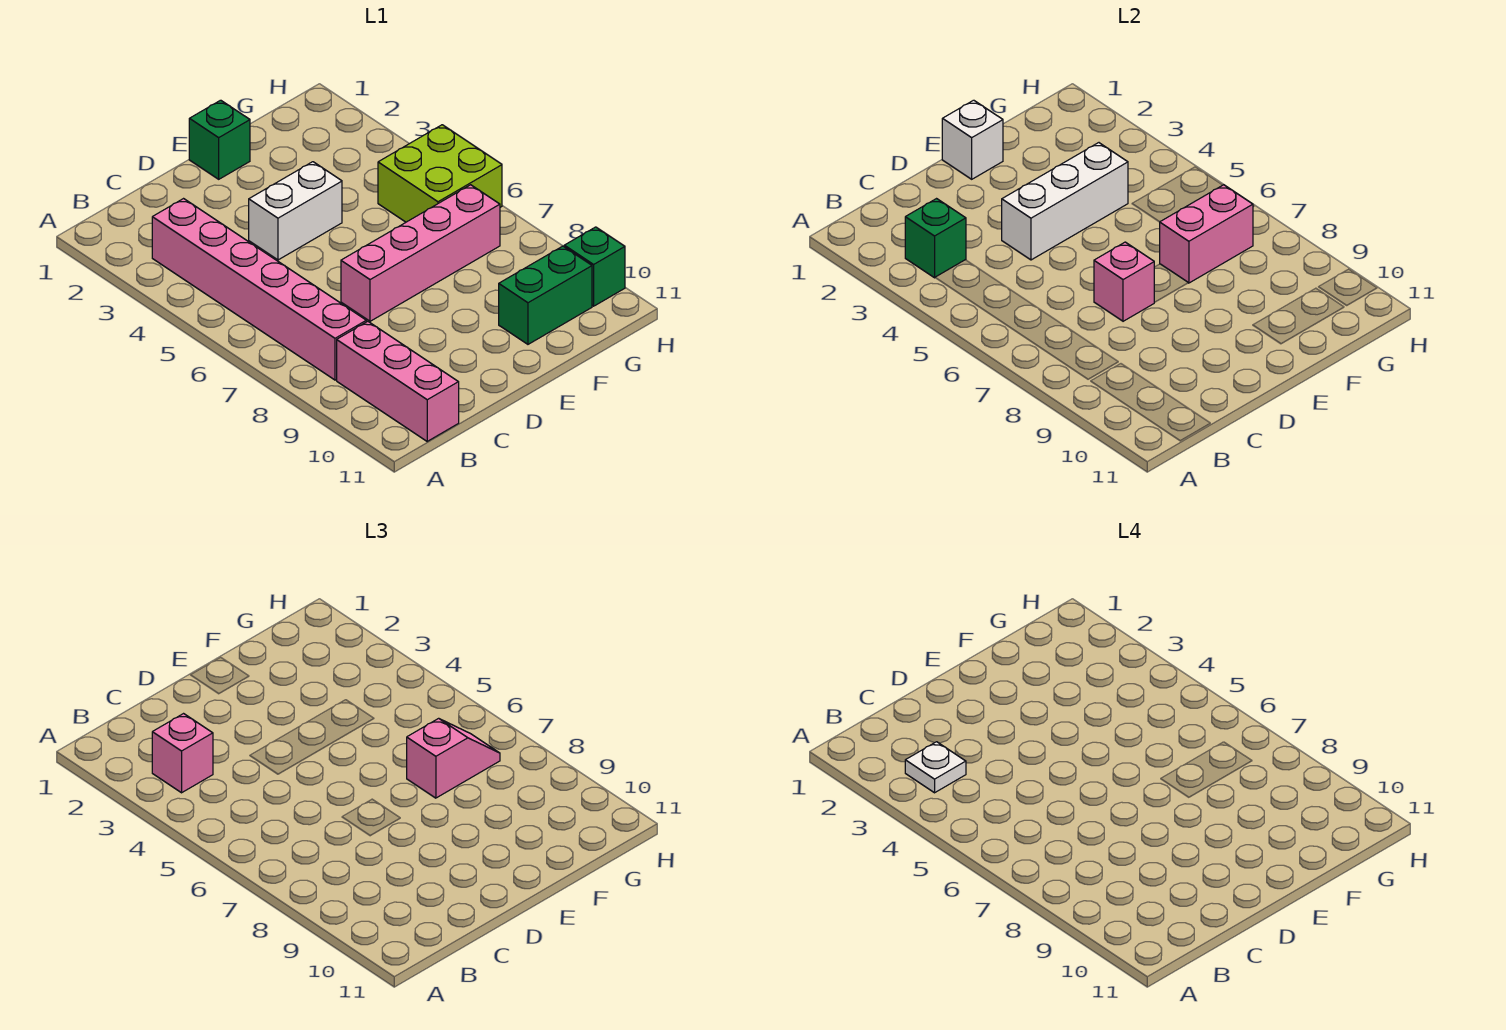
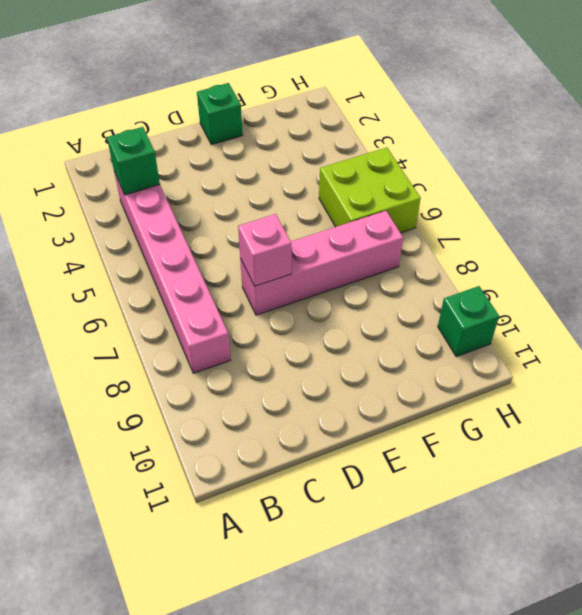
none -> pink brick B9:B11 level 1
none -> white brick D4:E4 level 1
none -> green brick F10:G10 level 1

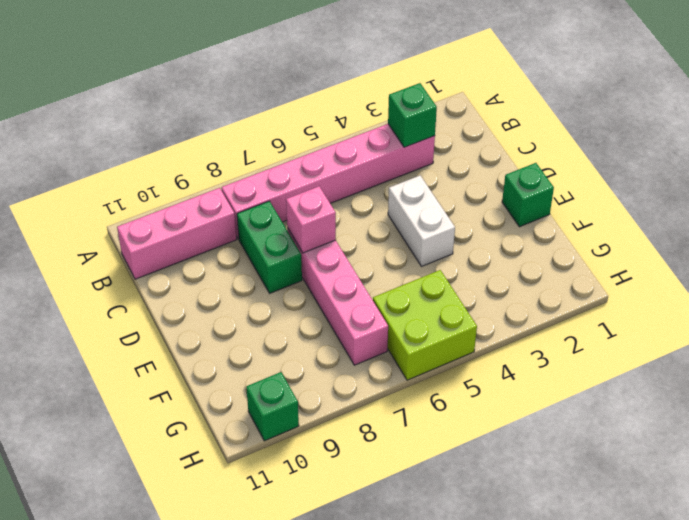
green brick C8:D8 level 1 -> green brick F10:G10 level 1
none -> white brick D4:F4 level 2
none -> white brick E1 level 2
none -> pink brick F7:G7 level 2

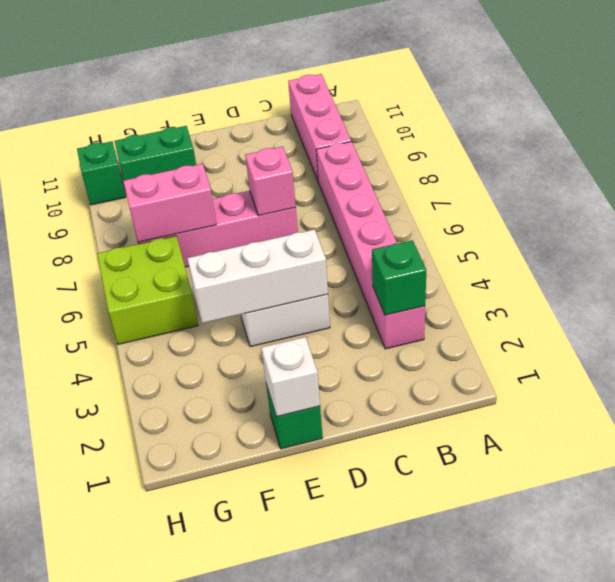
none -> pink brick B3 level 3
none -> pink slope F7:G7 level 3 top F
none -> white plate B3 level 4

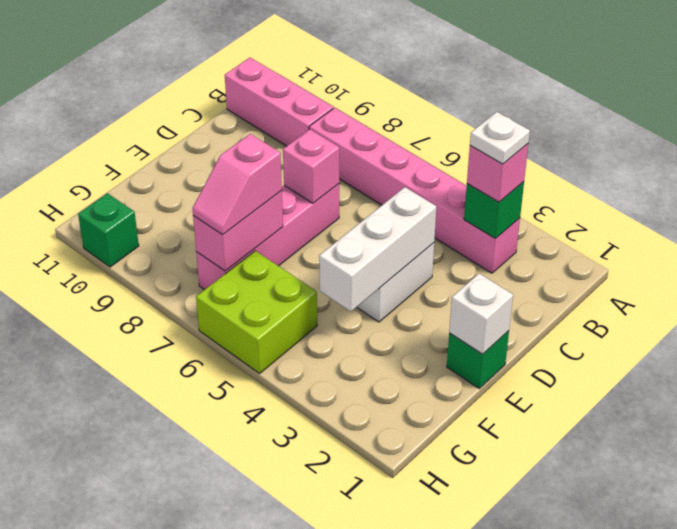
none -> green brick F10:G10 level 1

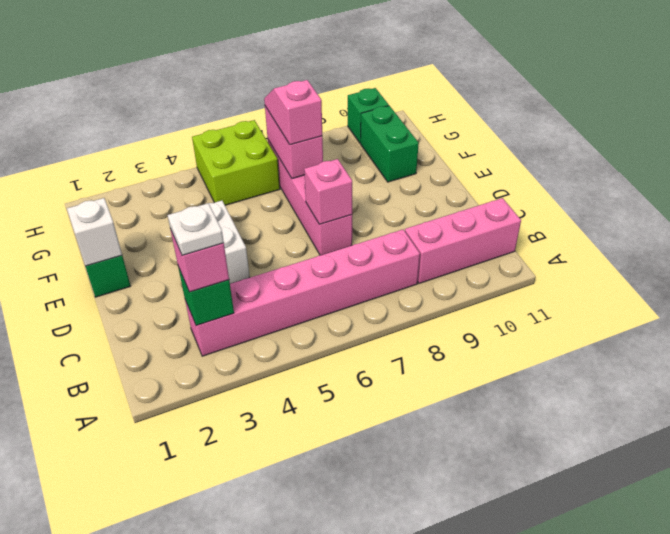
none -> white brick D4:F4 level 2

